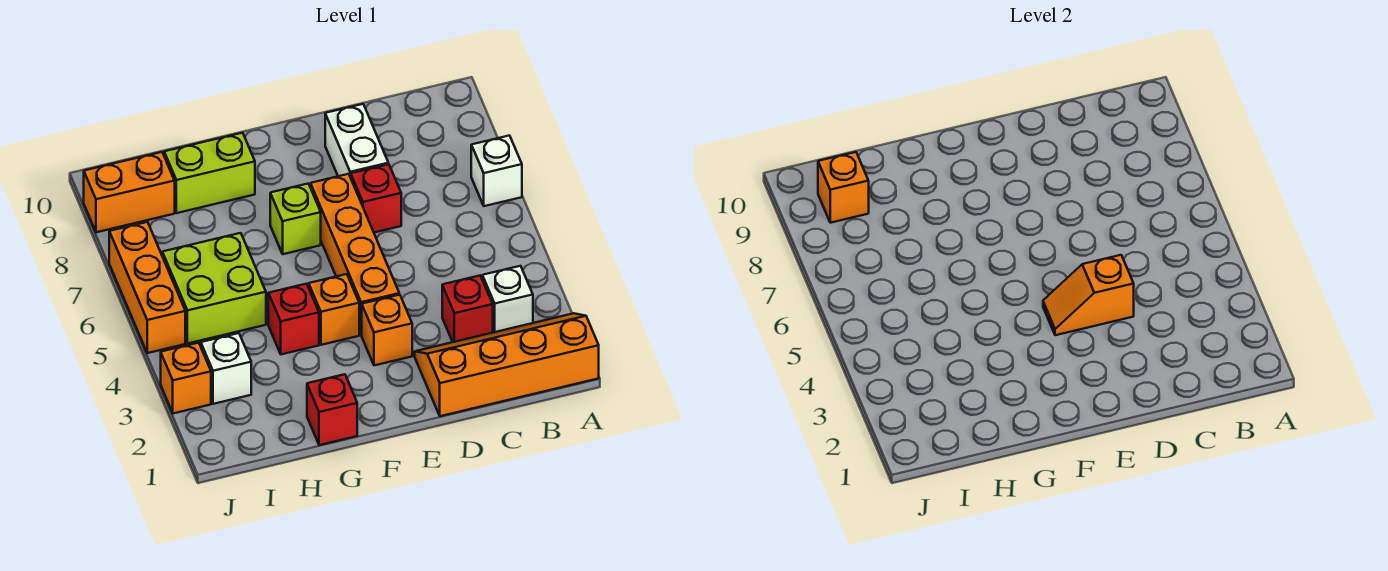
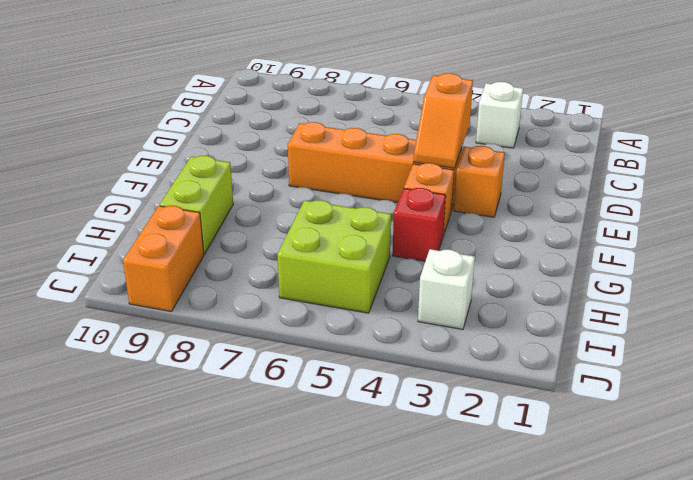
none -> orange slope A1:D2 level 1 top 1
none -> white brick A7 level 1
none -> red brick C3 level 1

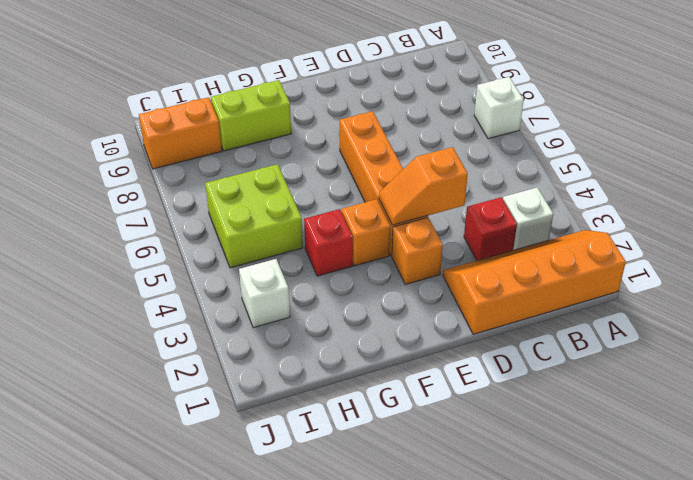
none -> red brick D7 level 1
none -> white brick D8:D9 level 1
none -> lime brick F7 level 1

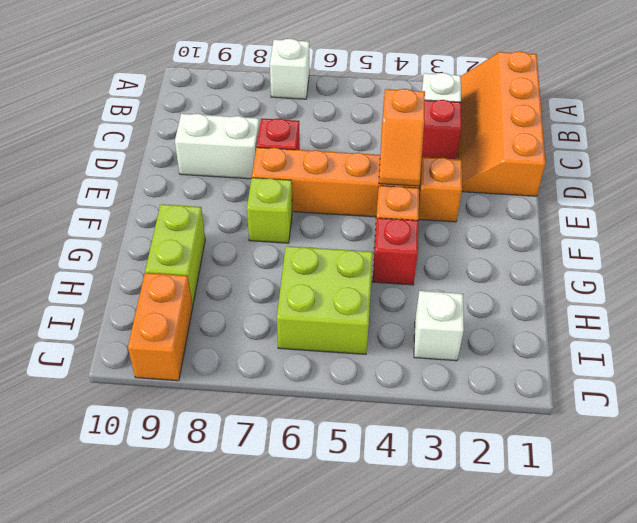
none -> red brick G1 level 1
none -> orange brick J3 level 1
none -> orange brick J5:J7 level 1

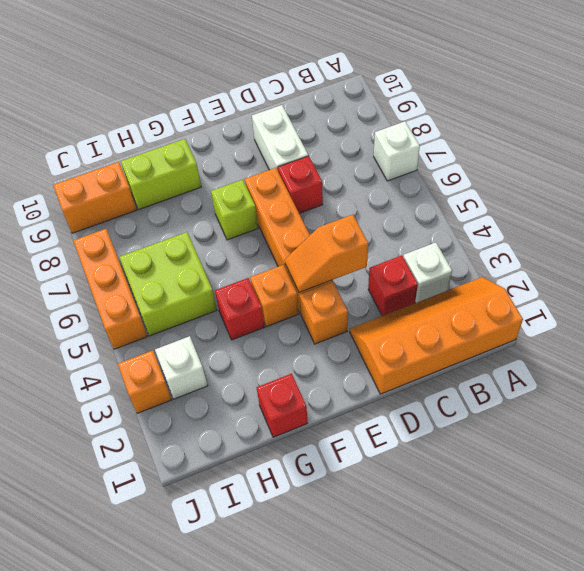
none -> orange brick I9 level 2

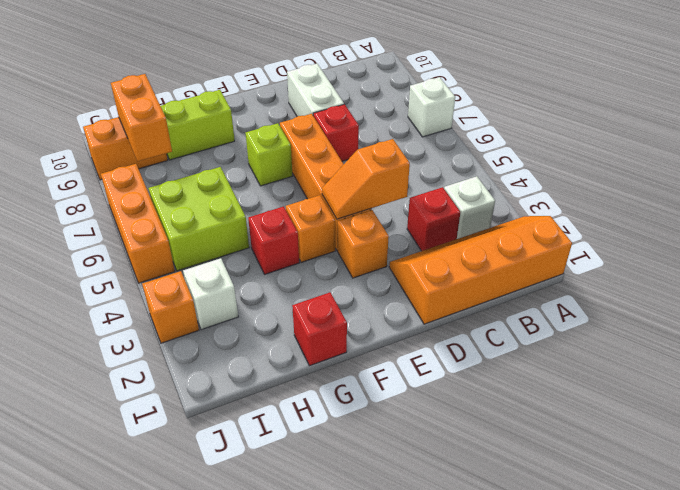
orange brick I8:I9 level 2 -> orange brick I9 level 2

